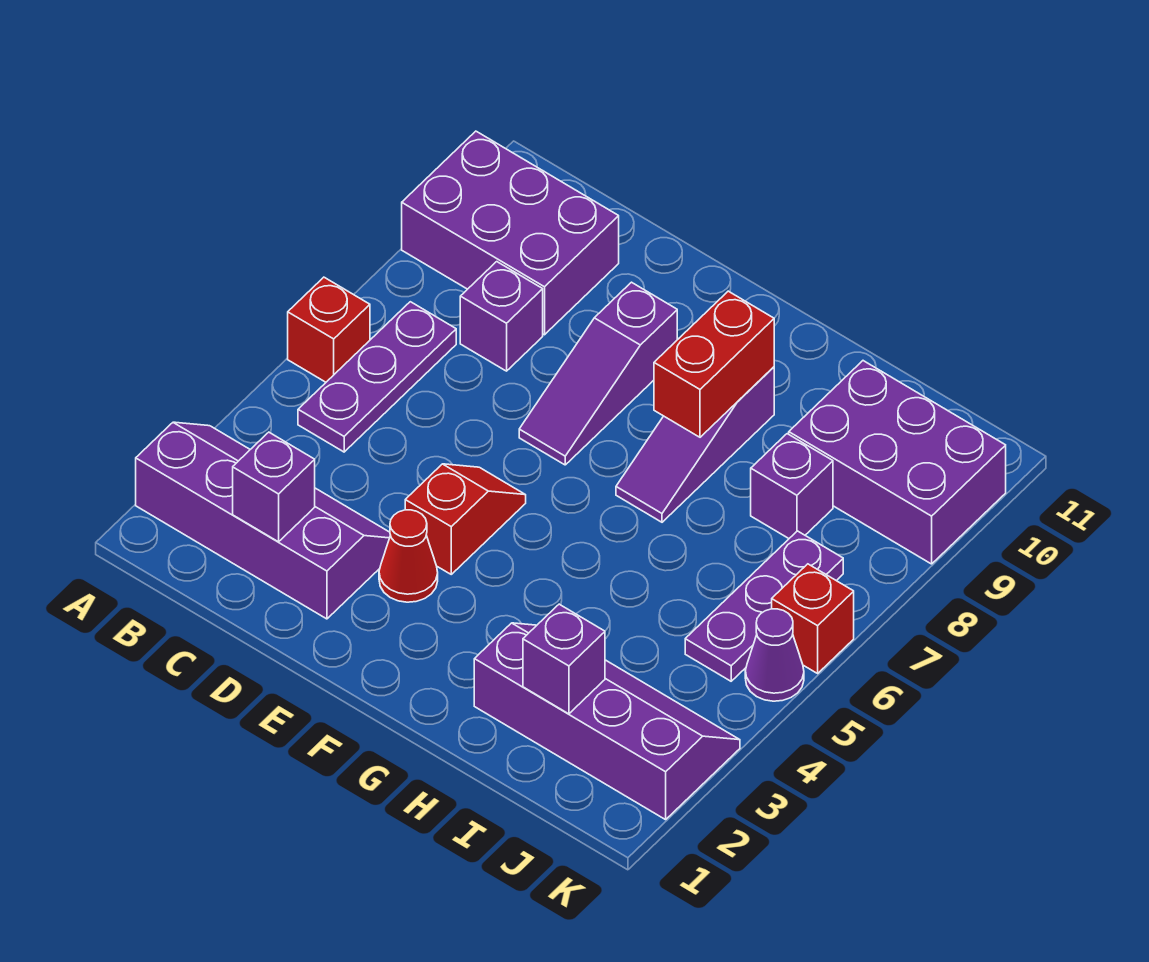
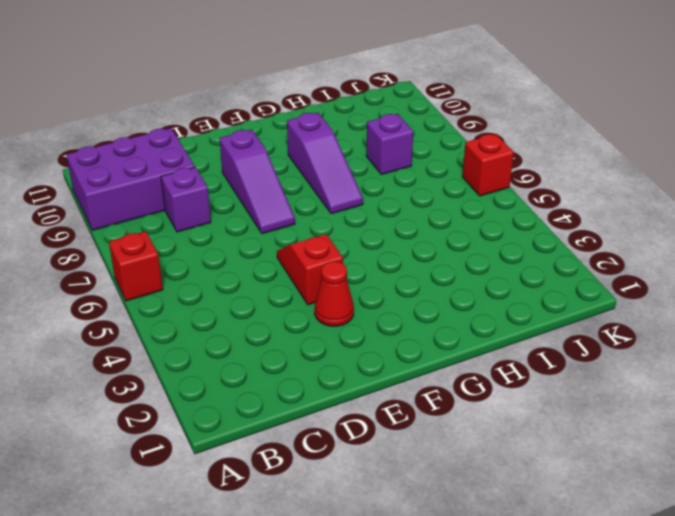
none -> purple slope A2:D3 level 1 top 2
none -> purple plate B5:B7 level 1
none -> purple slope H2:K3 level 1 top 2

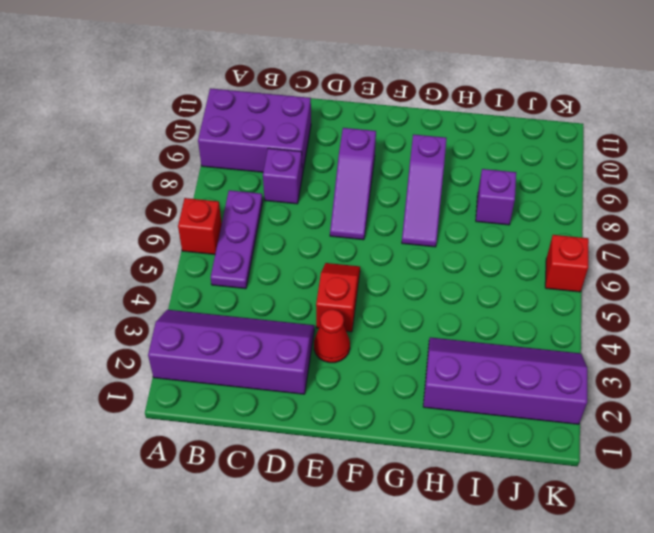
none -> purple brick I9:K10 level 1
none -> purple plate J5:J7 level 1
none -> purple cone K5 level 1

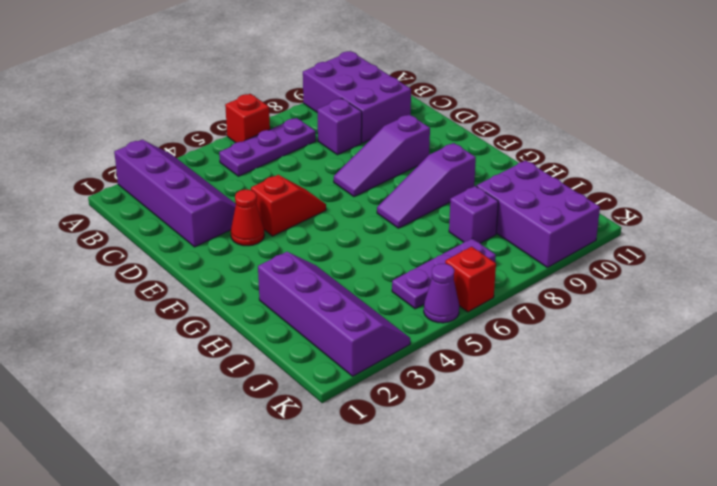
none -> purple brick C2 level 2
none -> red brick G8:G9 level 2
none -> purple brick I2 level 2

